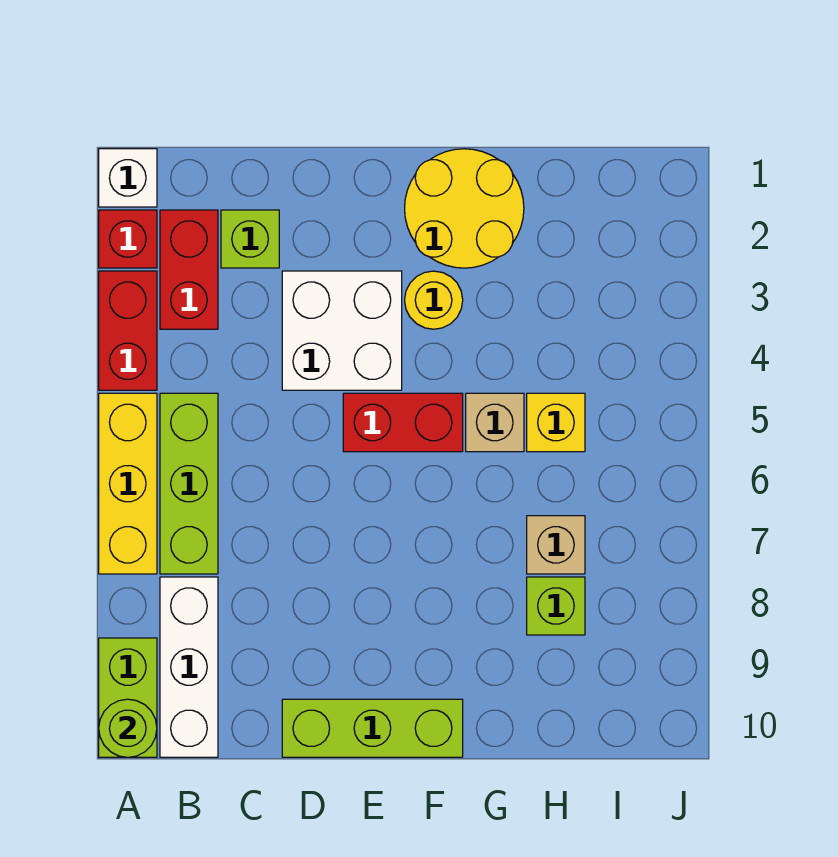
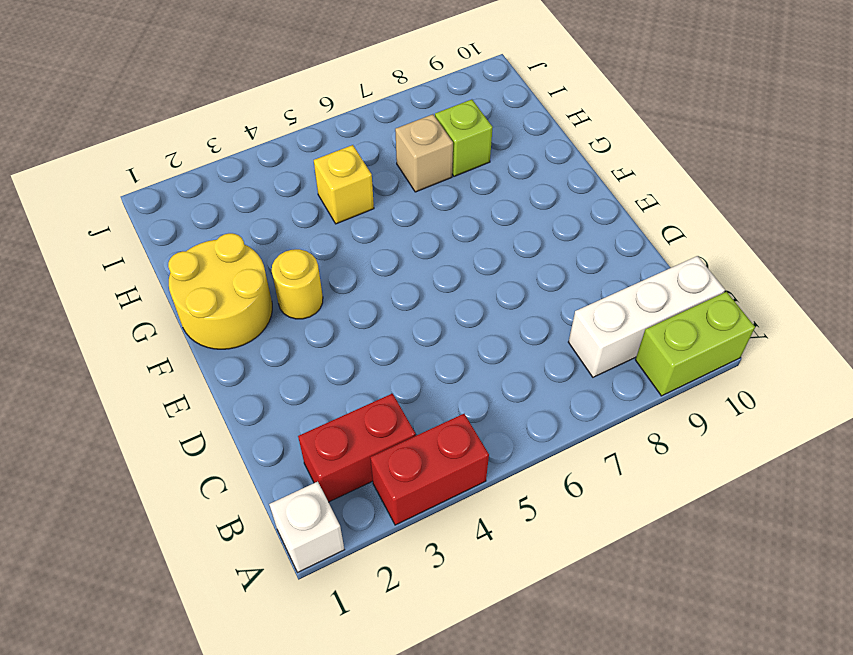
none -> red brick A2 level 1
none -> yellow brick A5:A7 level 1
none -> lime brick B5:B7 level 1

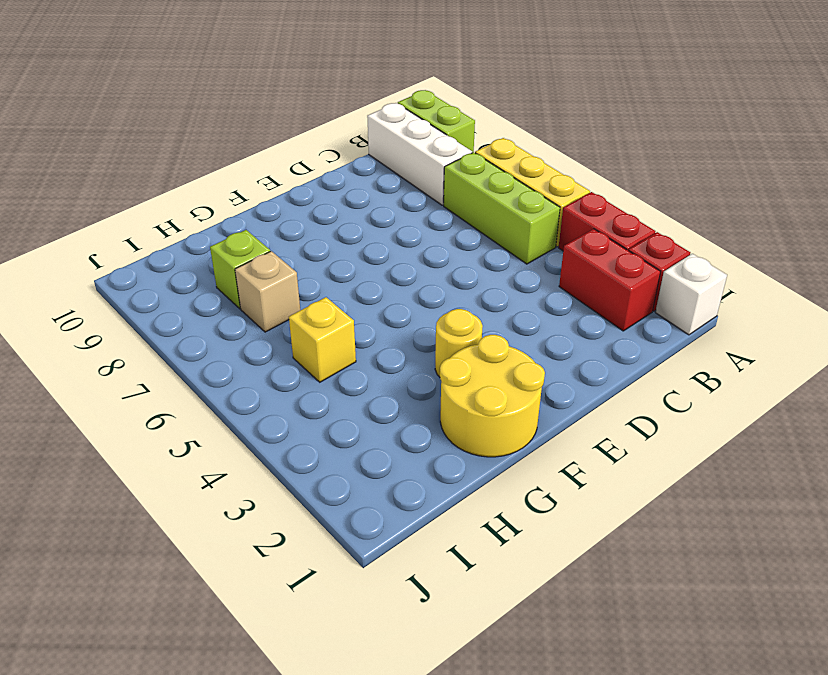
none -> lime brick C2 level 1
none -> white brick D3:E4 level 1
none -> lime brick D10:F10 level 1

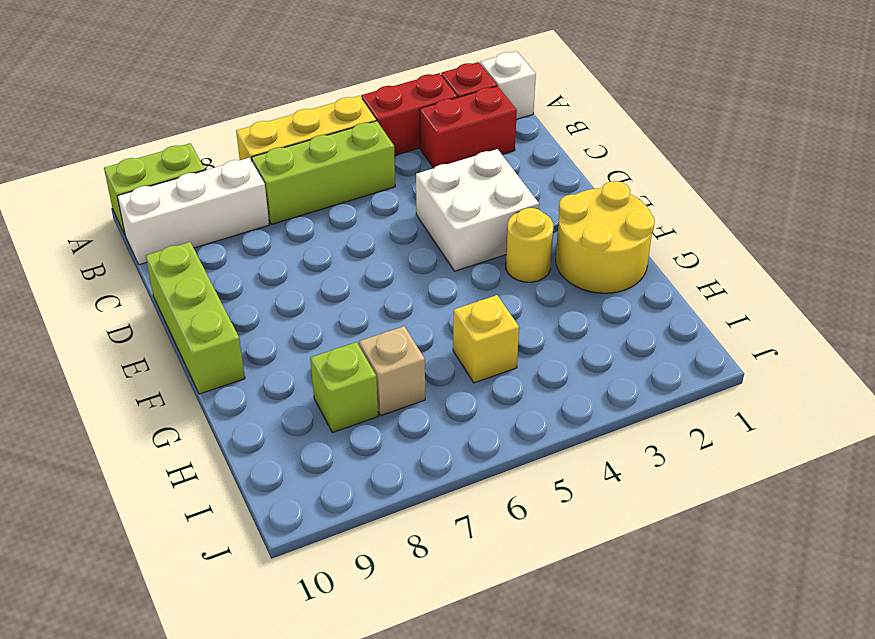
none -> lime brick C2 level 1
none -> red brick E5:F5 level 1
none -> tan brick G5 level 1

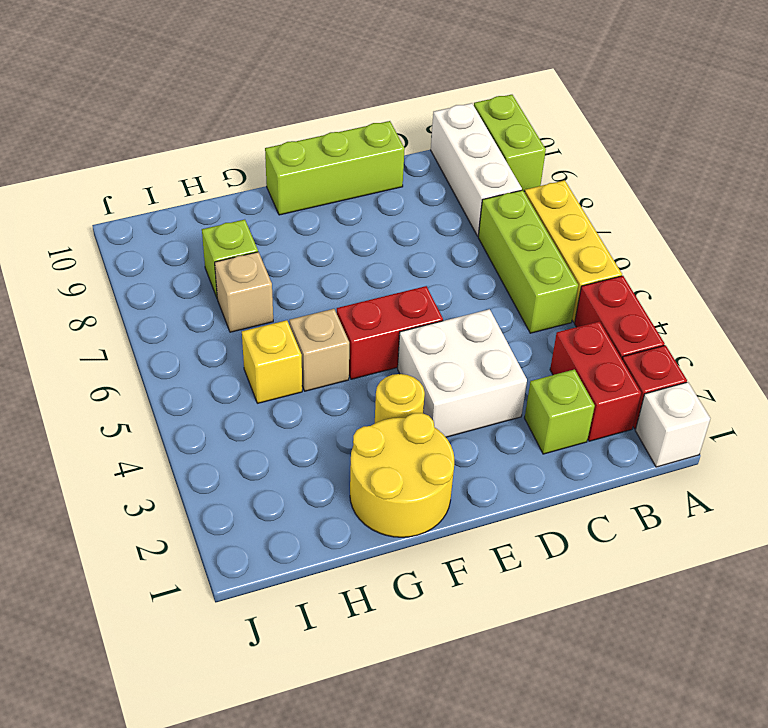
none -> lime round brick A10 level 2

